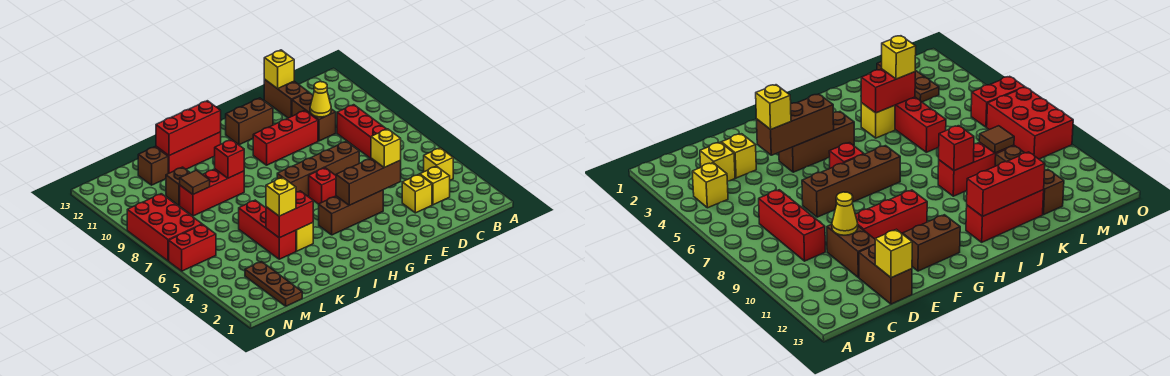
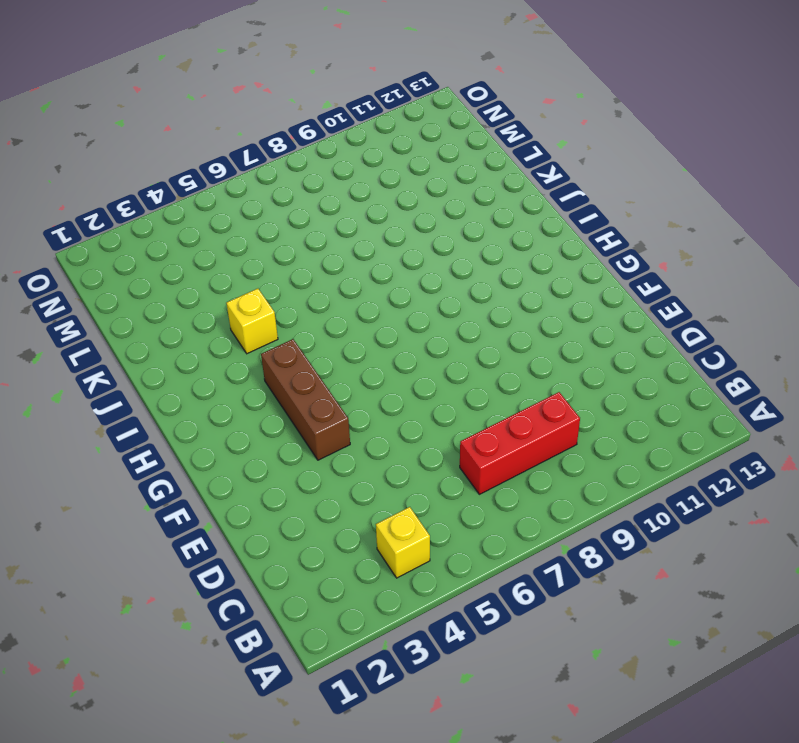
none -> yellow brick C3 level 1
none -> yellow brick D3 level 1
none -> brown brick D10:D11 level 1

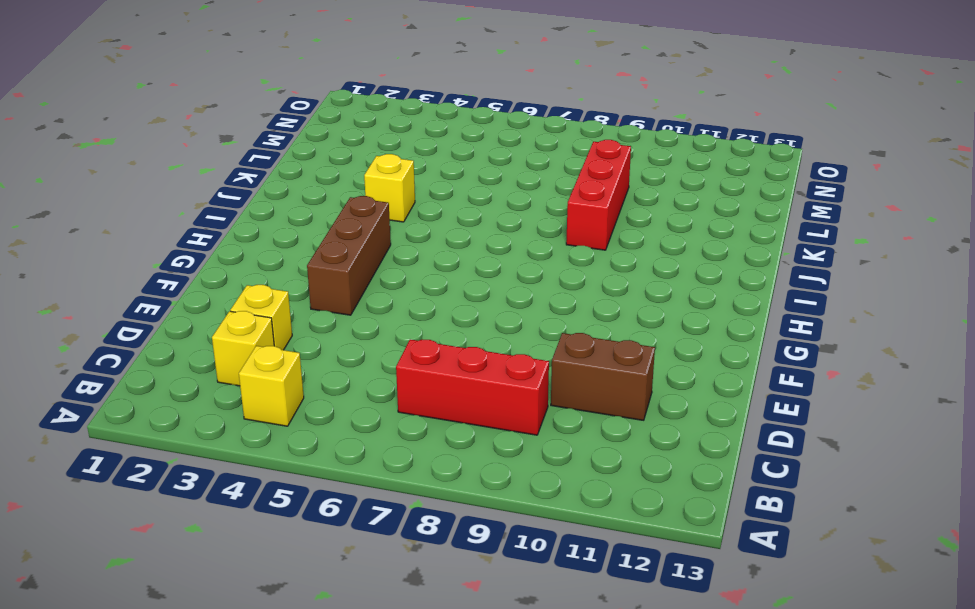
none -> brown brick D12:D13 level 1
none -> brown brick E7:H7 level 1
none -> red brick E10:G10 level 1

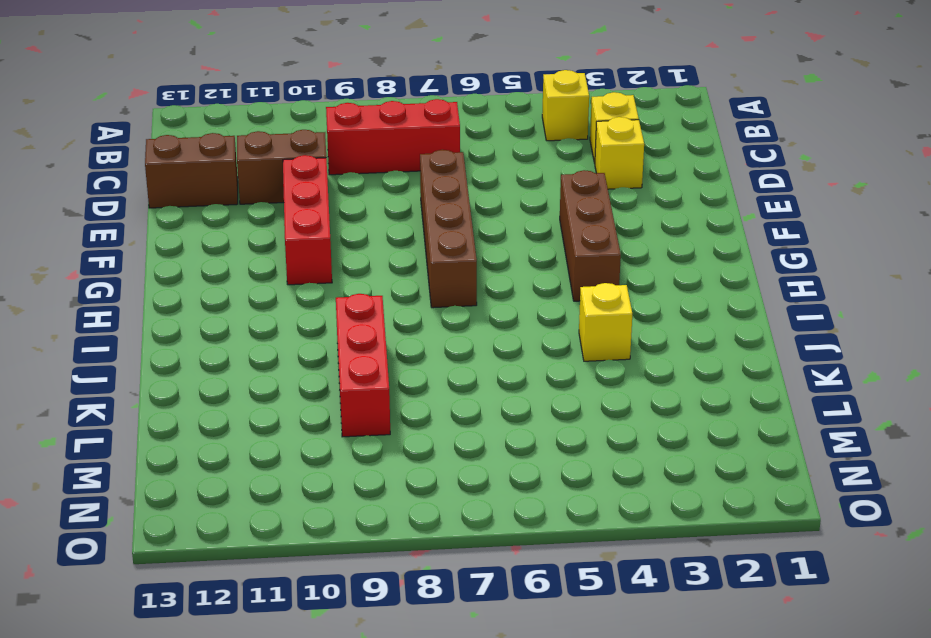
none -> brown brick F12:G12 level 1
none -> red brick G6 level 1
none -> red brick I12:K12 level 1

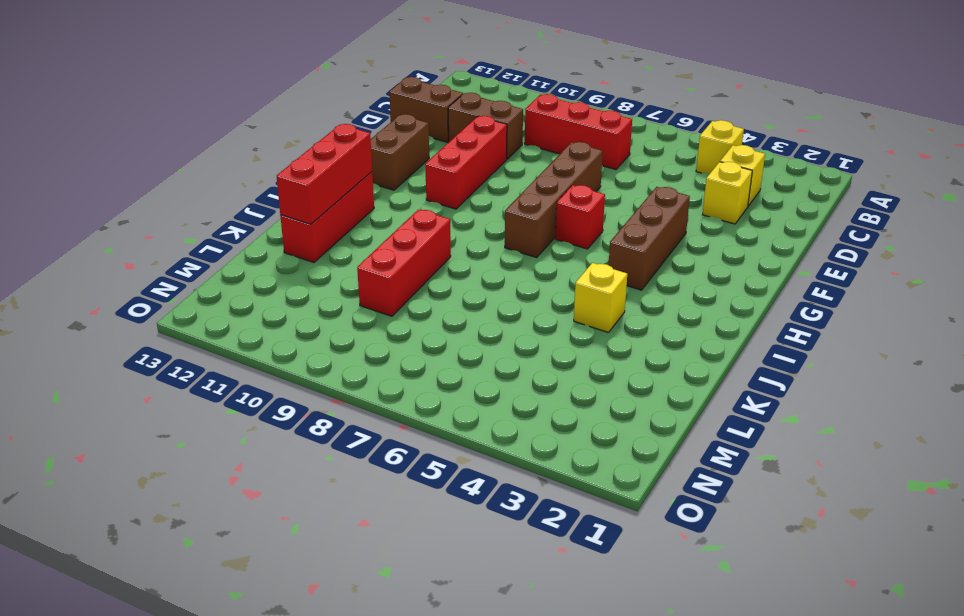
none -> red brick K4:K6 level 1
none -> brown brick L10 level 1
none -> brown brick L12 level 1

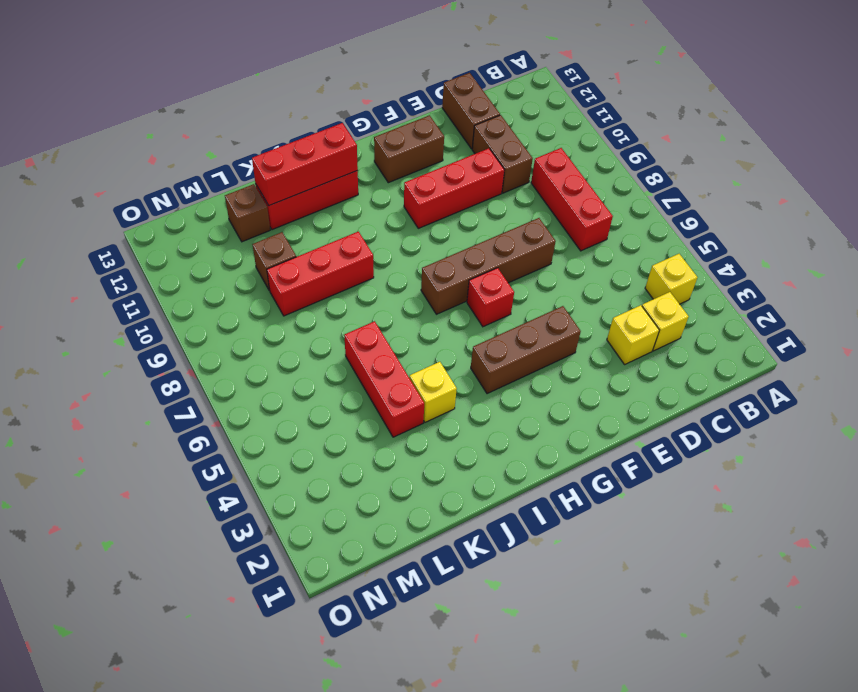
none -> brown plate M1:M3 level 1
none -> red brick N6:O6 level 1
none -> red brick N7:O9 level 1

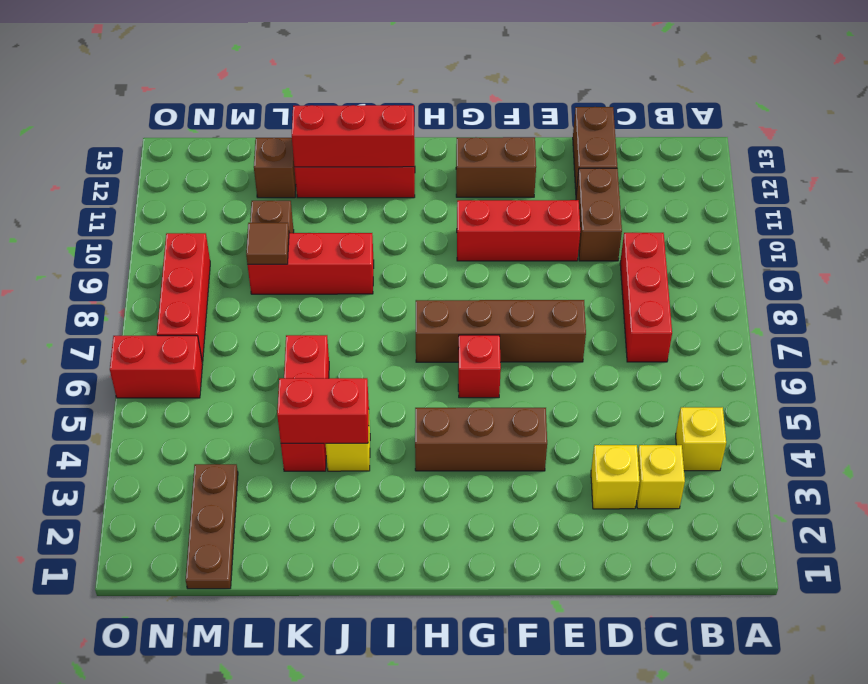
red brick N7:N9 level 1 -> red brick N7:O9 level 1
none -> yellow cone D10 level 2
none -> yellow brick D13 level 2
none -> brown brick E4:G4 level 2

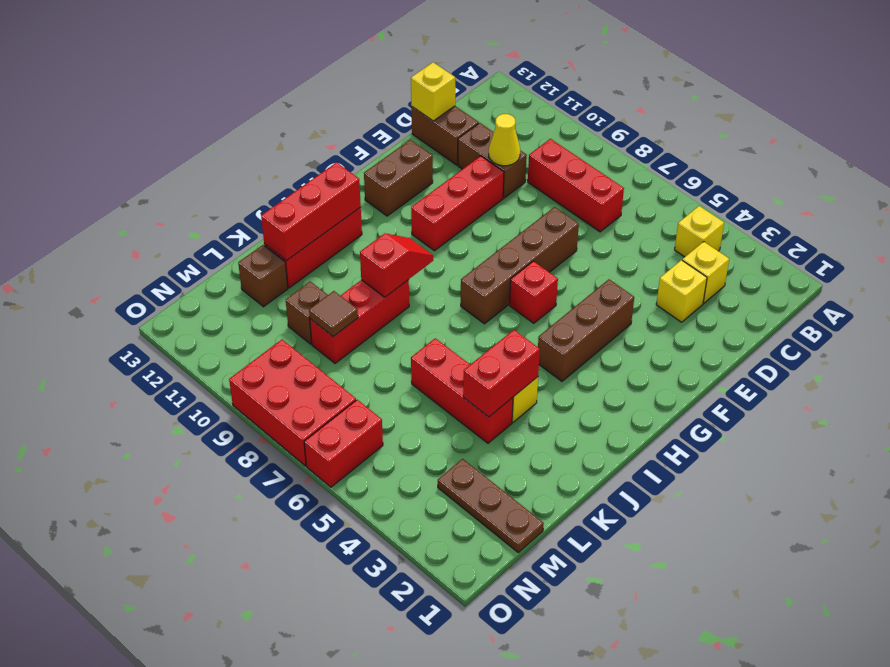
red slope I9:J9 level 2 top J -> red brick J9 level 2
none -> brown brick E4:G4 level 2
none -> yellow brick E4 level 3
none -> yellow brick K4 level 3

